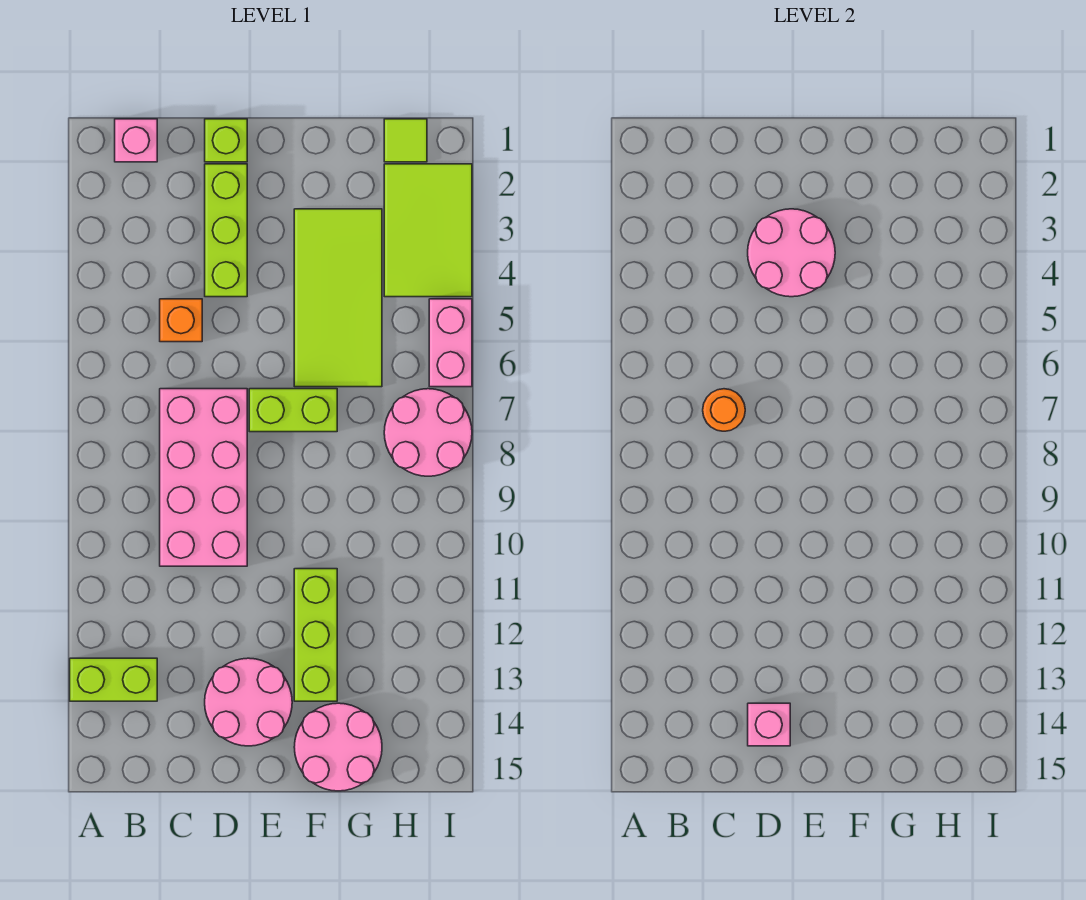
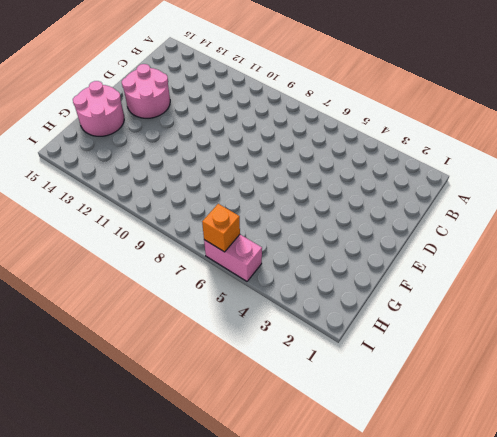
orange brick I6 level 2 -> orange brick C5 level 1
none -> lime brick A13:B13 level 1
none -> pink brick B1 level 1
none -> pink brick C7:D10 level 1

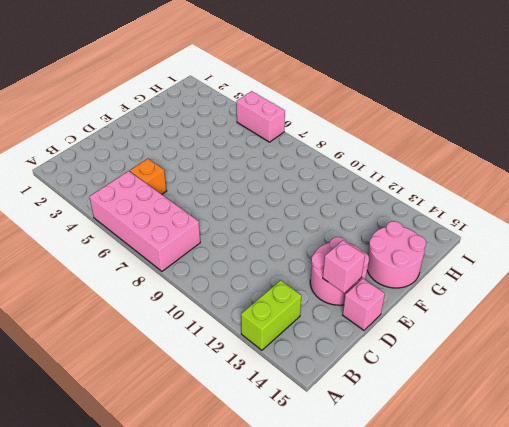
pink brick A5:B8 level 1 -> pink brick C7:D10 level 1
pink brick D15 level 1 -> pink brick B1 level 1
none -> lime brick D1 level 1
none -> lime brick D2:D4 level 1
none -> lime brick E7:F7 level 1

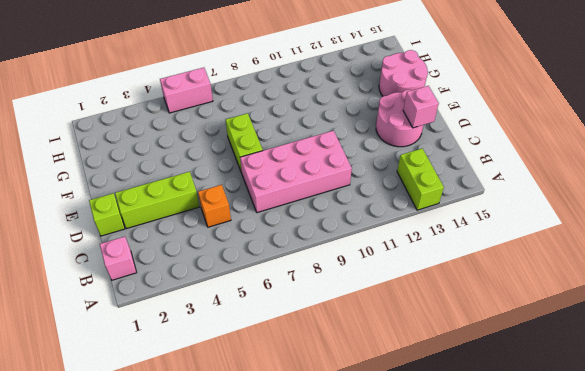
none -> lime tile F3:G6 level 1
none -> lime brick F11:F13 level 1
none -> lime tile H1 level 1

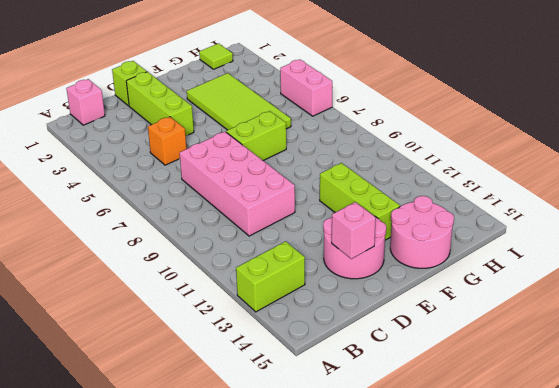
none -> lime tile H2:I4 level 1
none -> pink round brick H7:I8 level 1
none -> orange round brick C7 level 2

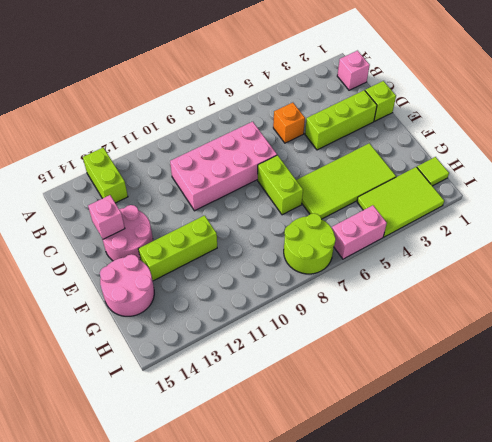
lime round brick H7:I8 level 1 -> pink round brick H7:I8 level 1
none -> orange round brick C7 level 2
none -> pink round brick D3:E4 level 2

